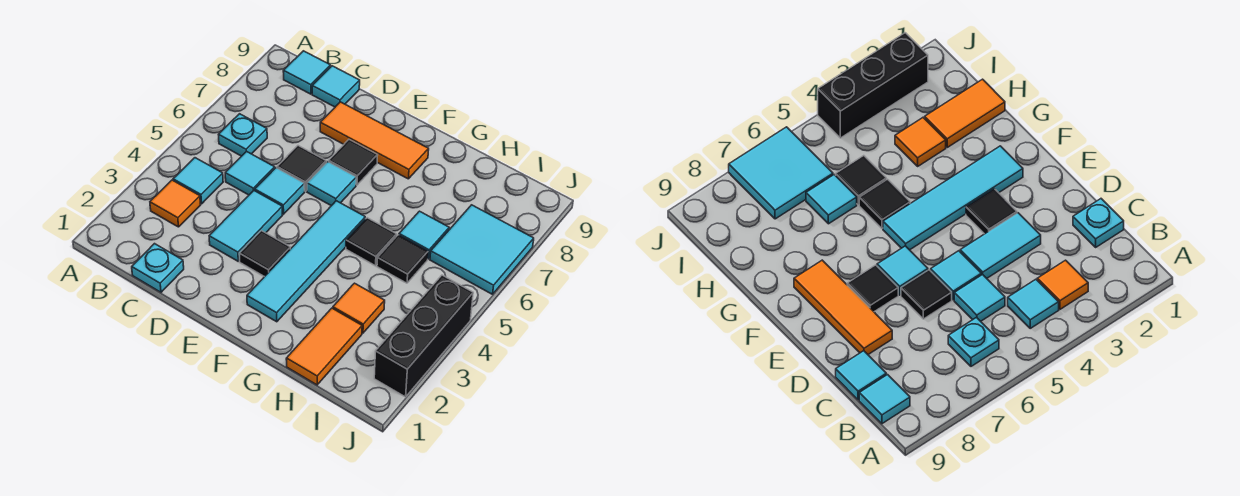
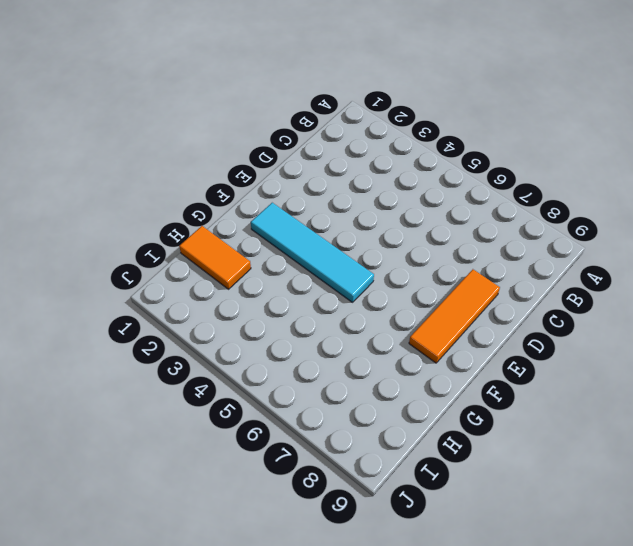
none -> orange tile B3 level 1
none -> cyan tile B4 level 1
none -> cyan plate B6 level 1

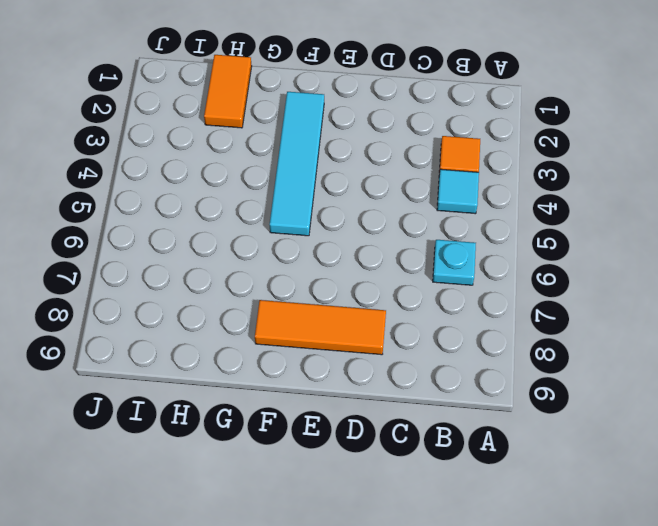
none -> cyan tile B9 level 1
none -> cyan plate C1 level 1
none -> cyan tile C5 level 1

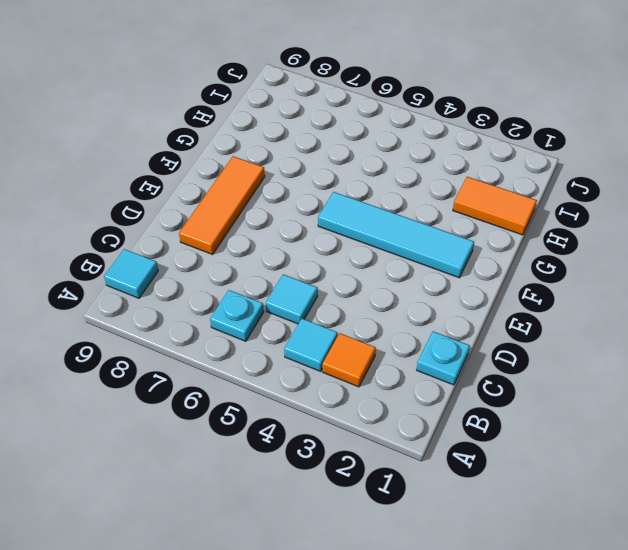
none -> cyan tile C9 level 1
none -> cyan tile D3:D4 level 1
none -> cyan tile D5 level 1

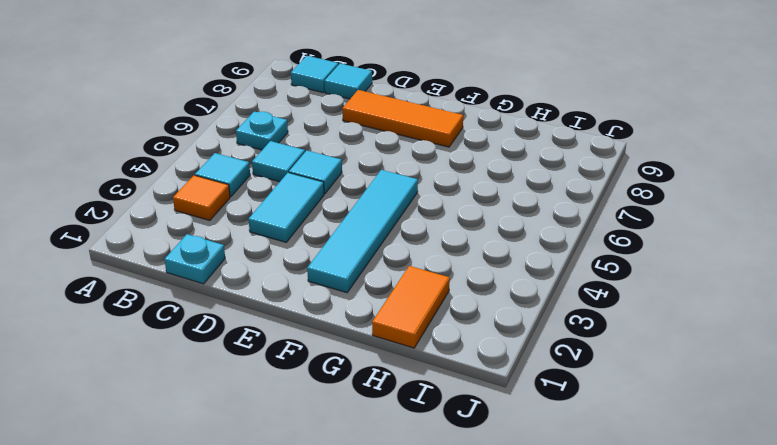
none -> black tile D6 level 1
none -> black tile E3 level 1
none -> cyan tile E6 level 1

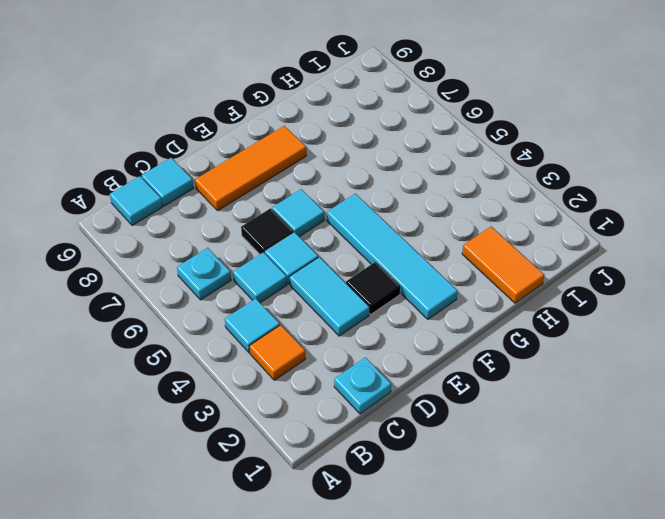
none -> black tile E7 level 1
none -> black tile G5 level 1
none -> orange tile H3 level 1

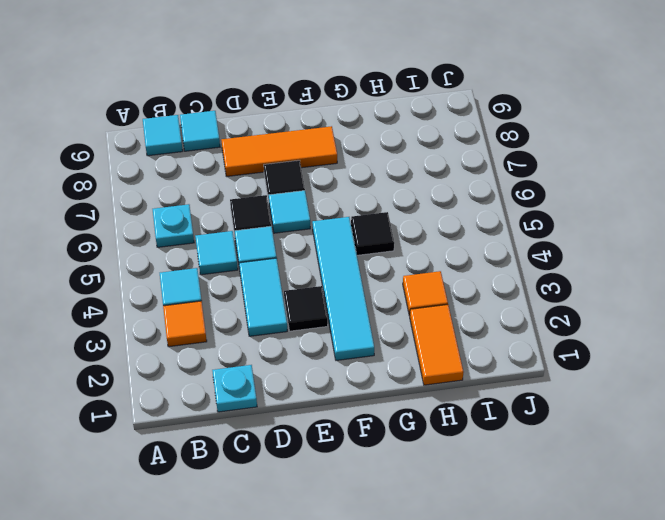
none -> black tile H5 level 1
none -> cyan tile H6 level 1
none -> cyan tile I6:J7 level 1

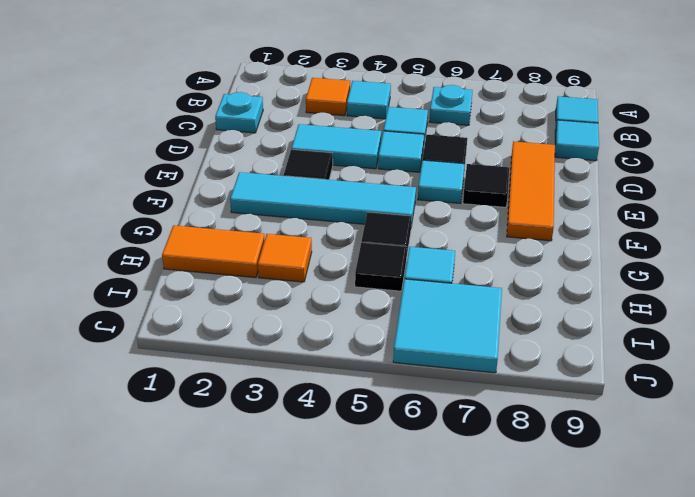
none -> black brick J2:J4 level 1

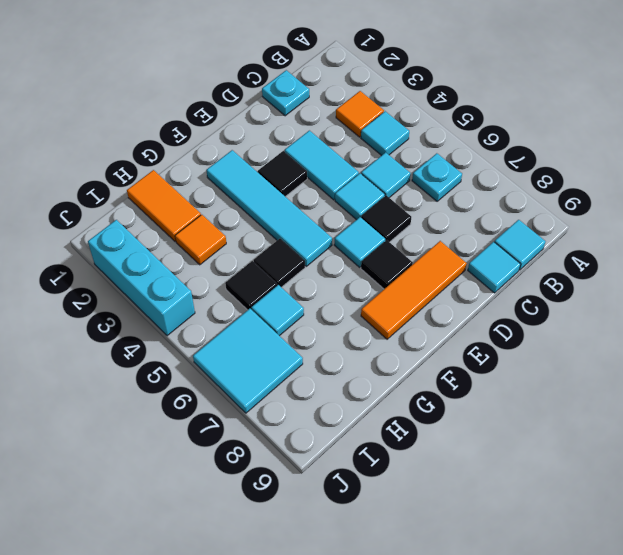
cyan brick J2:J4 level 1 -> black brick J2:J4 level 1

